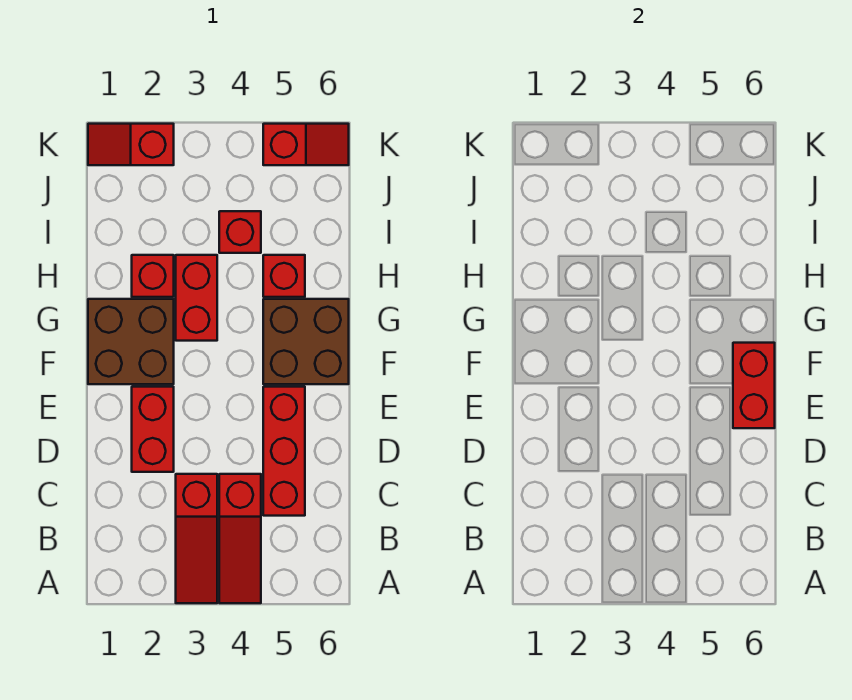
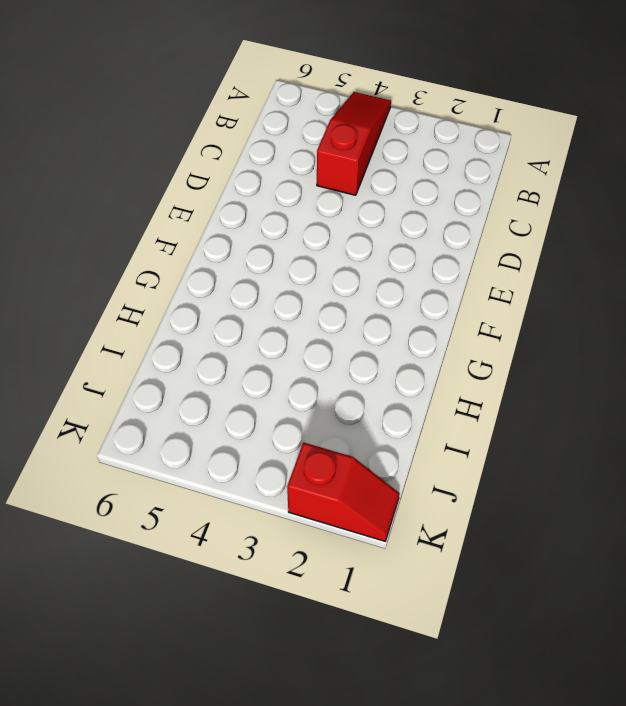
none -> red slope A3:C3 level 1 top C
none -> red brick C5:E5 level 1
none -> red brick D2:E2 level 1

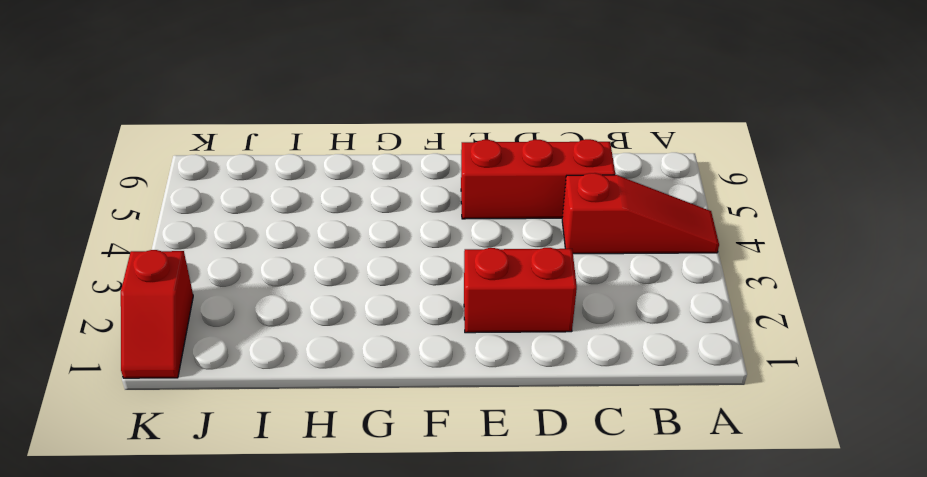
none -> red slope A3:C3 level 1 top C
none -> brown brick F1:G2 level 1
none -> brown brick F5:G6 level 1

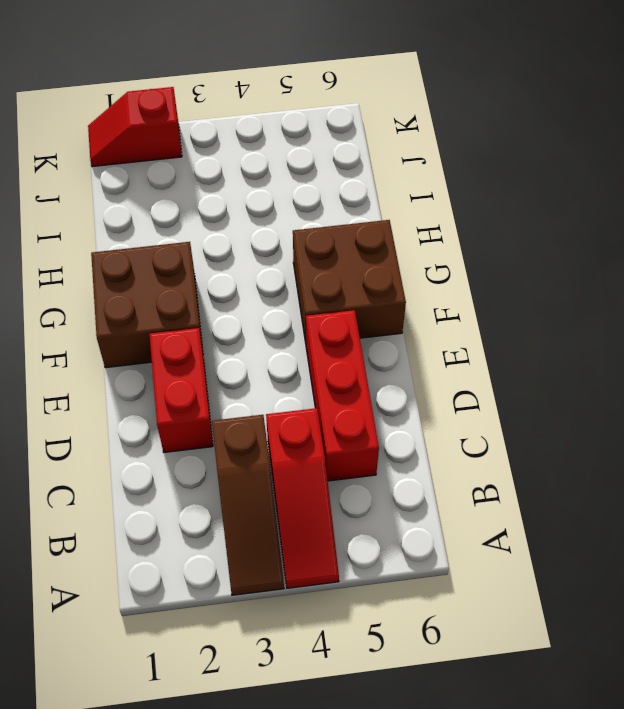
brown slope A3:C3 level 1 top C -> red slope A3:C3 level 1 top C
none -> red brick G3:H3 level 1
none -> red brick H2 level 1
none -> red brick H5 level 1

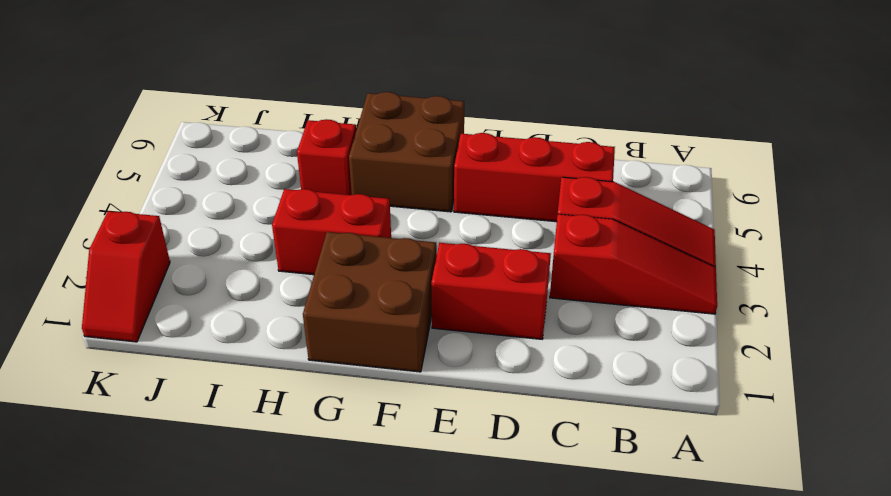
none -> red brick H2 level 1
none -> red brick I4 level 1
none -> red slope K5:K6 level 1 top 5

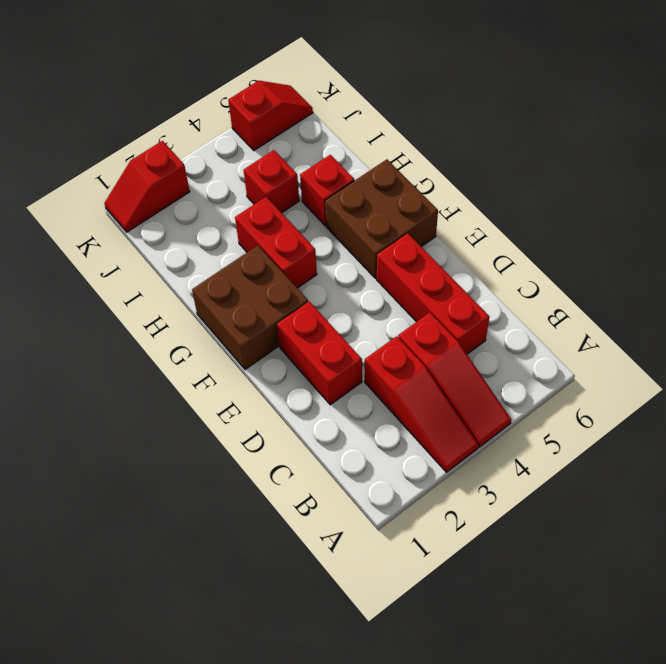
none -> red brick H2 level 1
none -> red brick E6:F6 level 2

